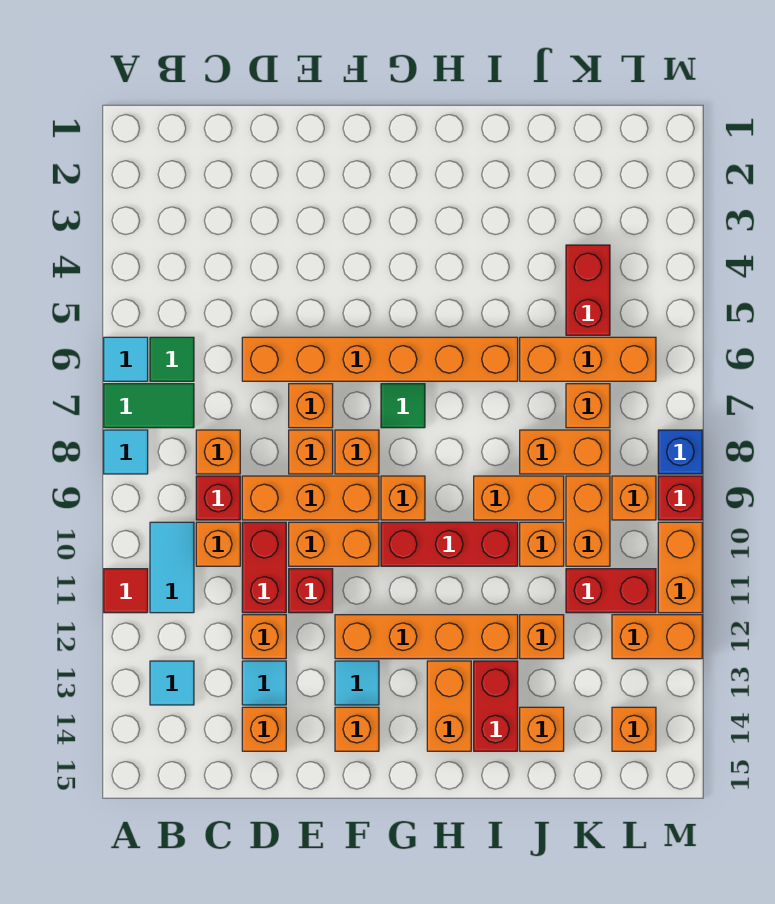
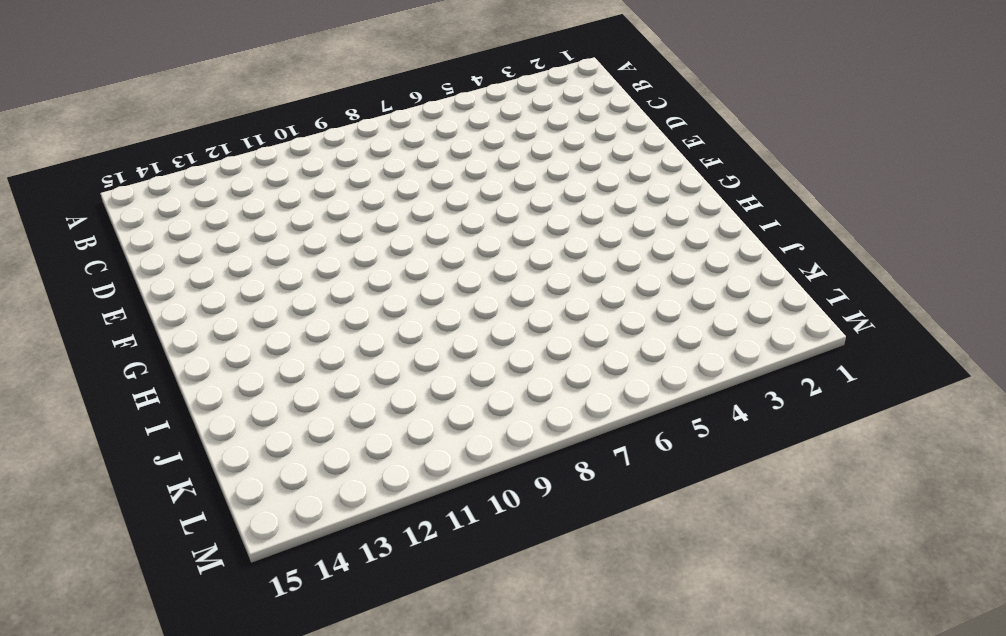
none -> cyan tile A6 level 1
none -> green tile A7:B7 level 1
none -> cyan tile A8 level 1
none -> red tile A11 level 1

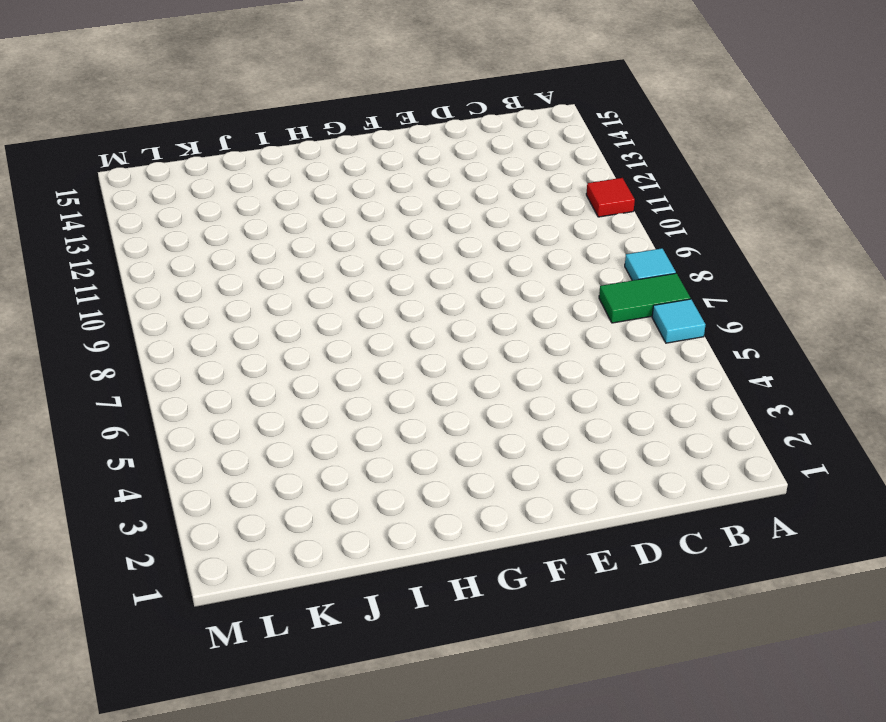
none -> green tile B6 level 1
none -> cyan tile B10:B11 level 1
none -> cyan tile B13 level 1
none -> orange brick C8 level 1

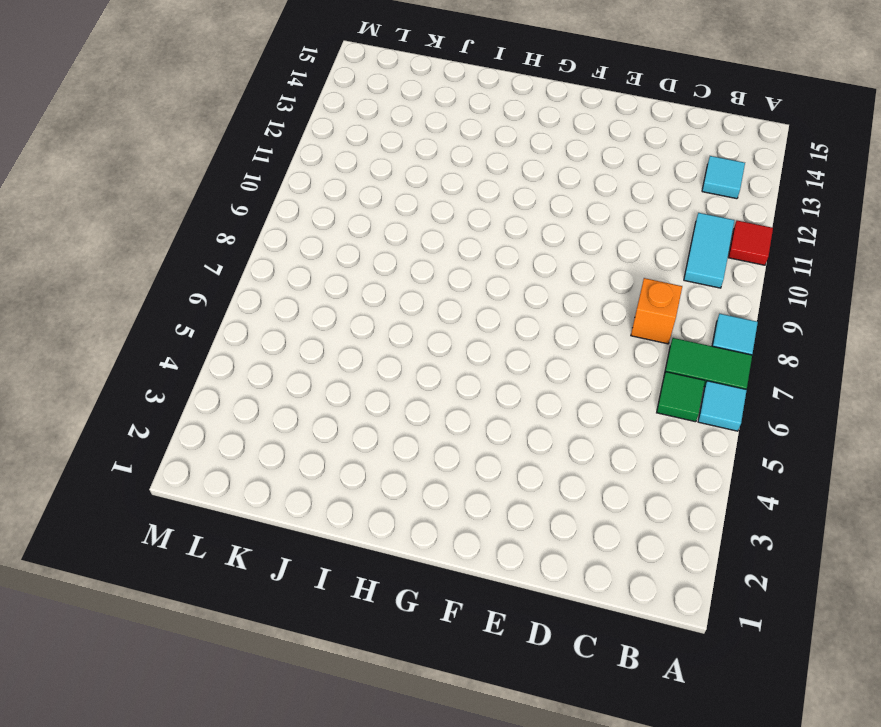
none -> red brick C9 level 1
none -> orange brick C10 level 1
none -> orange brick D6:I6 level 1
none -> orange brick D9:F9 level 1

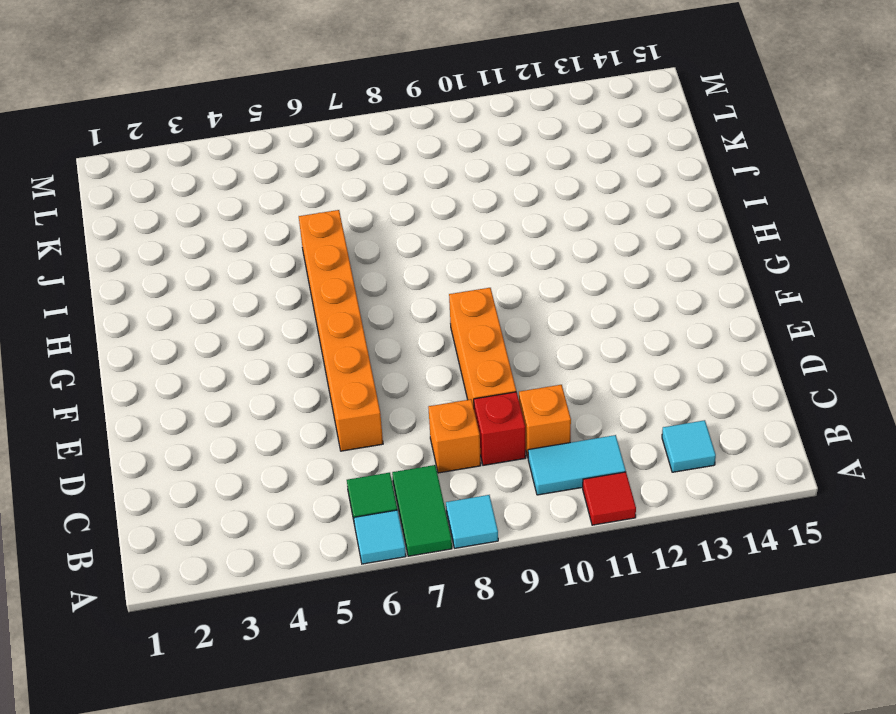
none -> red brick D10:D11 level 1
none -> orange brick D12 level 1
none -> cyan tile D13 level 1
none -> orange brick D14 level 1

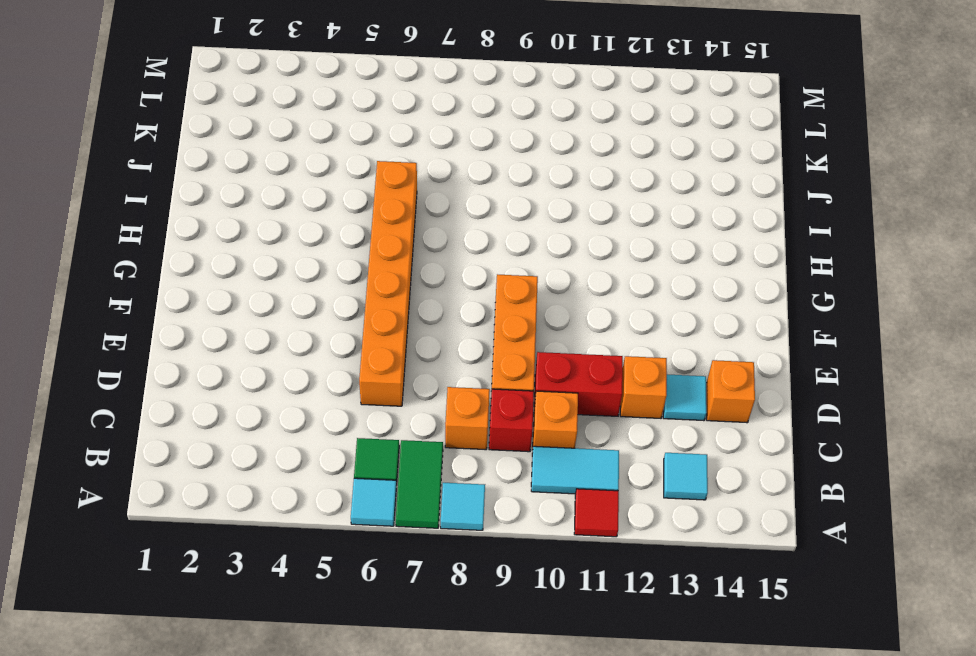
none -> orange brick E7 level 1
none -> orange brick E8 level 1
none -> orange brick E10:F10 level 1
none -> red brick E11 level 1

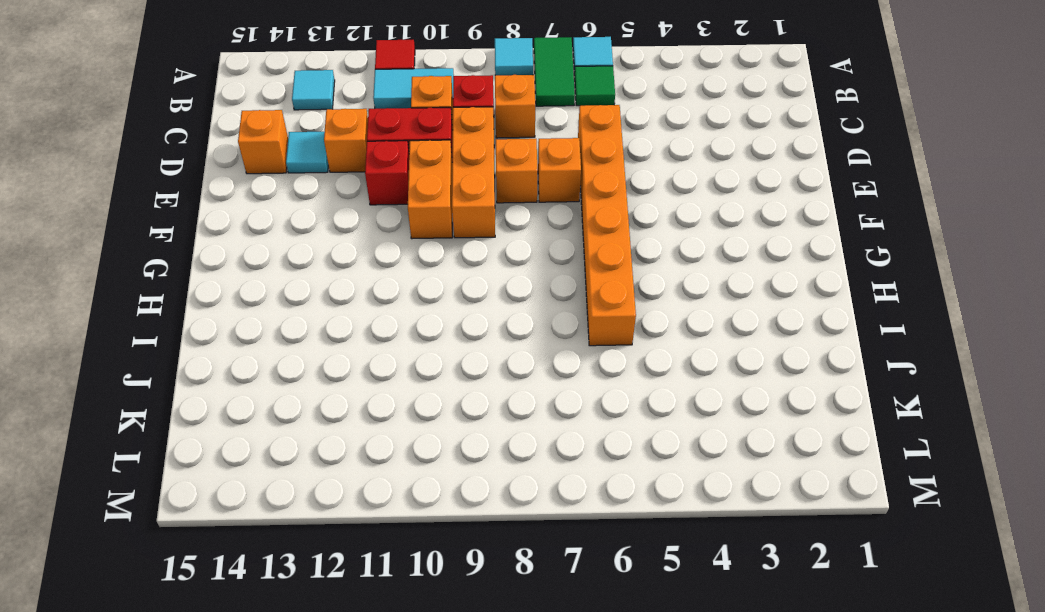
none -> orange brick F8 level 1
none -> orange brick F12:I12 level 1
none -> cyan tile F13 level 1
none -> orange brick F14 level 1

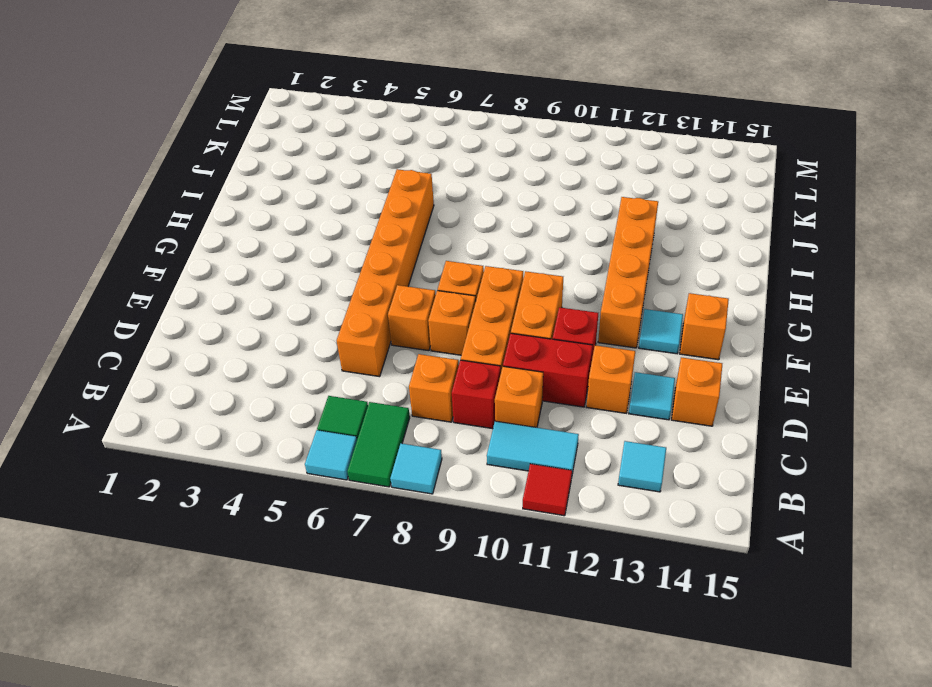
none -> green tile G7 level 1
none -> orange brick G9 level 1
none -> red brick G10:I10 level 1
none -> orange brick H13:H14 level 1

